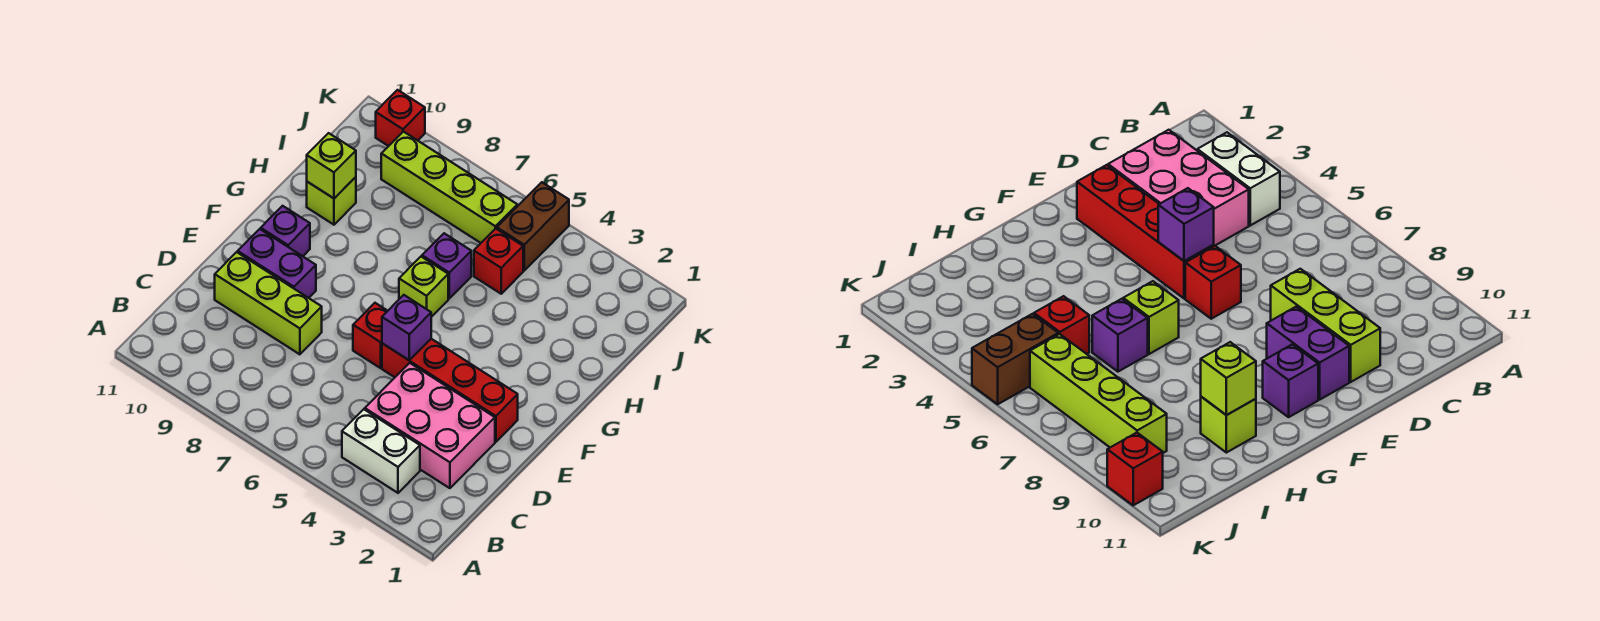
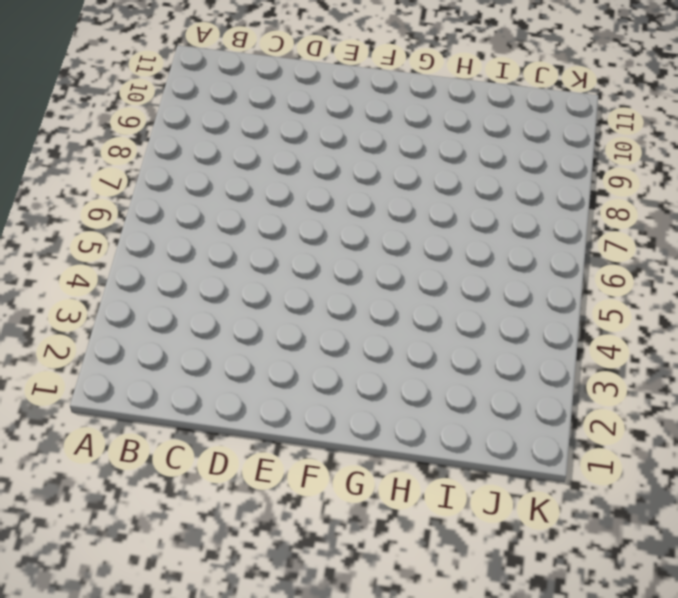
none -> white brick B3:B4 level 1
none -> pink brick C2:D4 level 1
none -> lime brick D8:D10 level 1

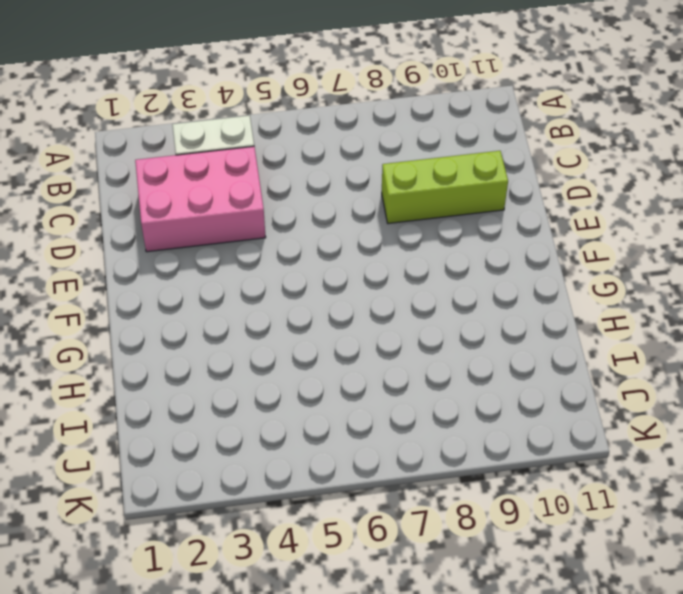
none -> red brick E2:E5 level 1
none -> red brick E6 level 1
none -> purple brick E9:E10 level 1

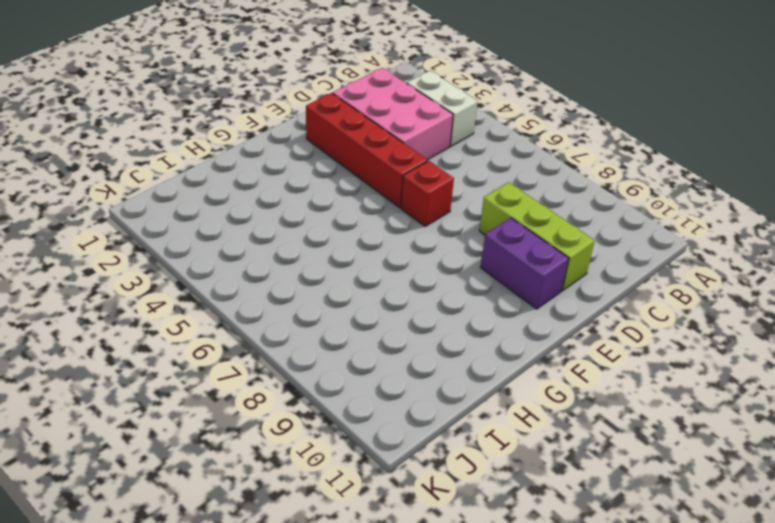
none -> purple brick F10 level 1
none -> lime brick G6 level 1
none -> purple brick H6 level 1

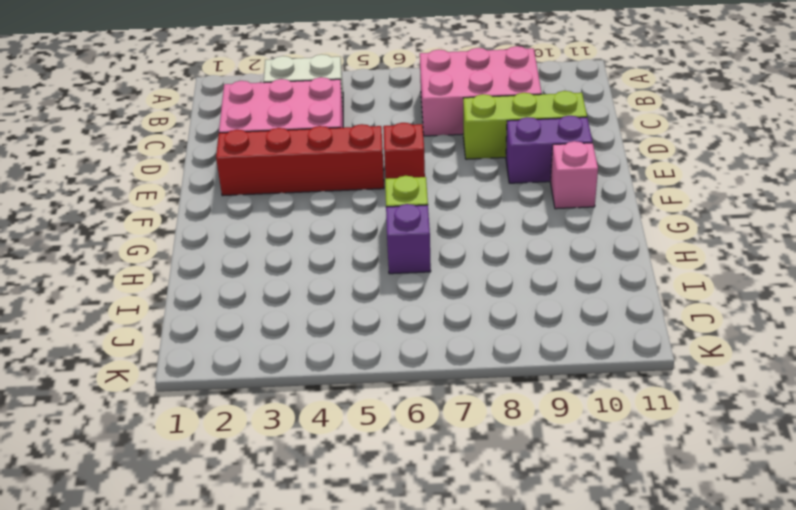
pink brick B7:C9 level 1 -> none
pink brick F10 level 1 -> purple brick F10 level 1
none -> lime brick H10 level 1
none -> red brick I5 level 1
none -> brown brick J5:K5 level 1

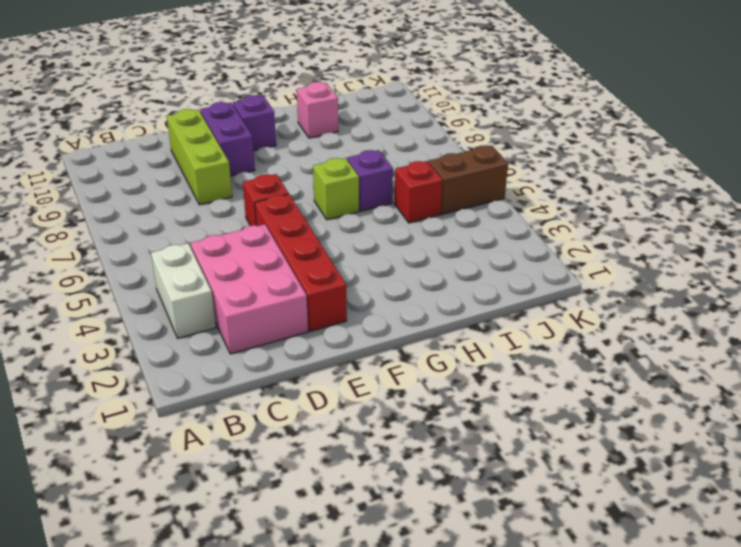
pink brick H10 level 1 -> lime brick H10 level 1
none -> lime brick J6:J9 level 1
none -> red brick K10 level 1
none -> purple brick E5 level 2

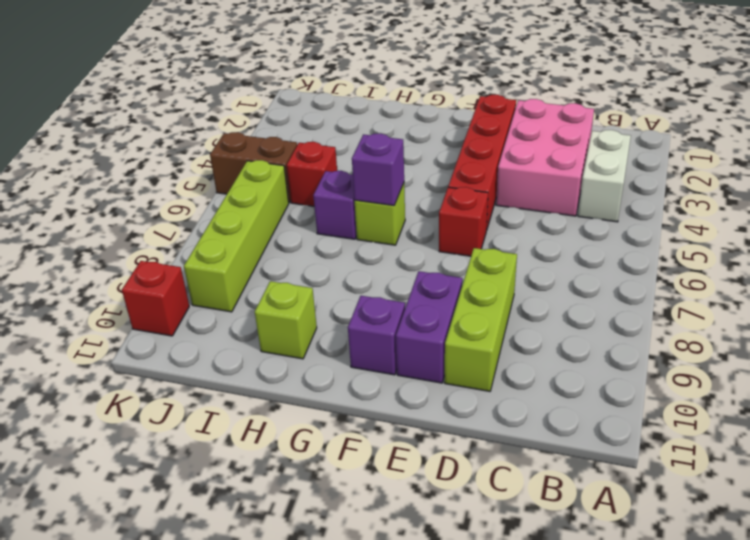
purple brick G6 level 2 -> purple brick E5 level 2
none -> lime brick H10 level 2

